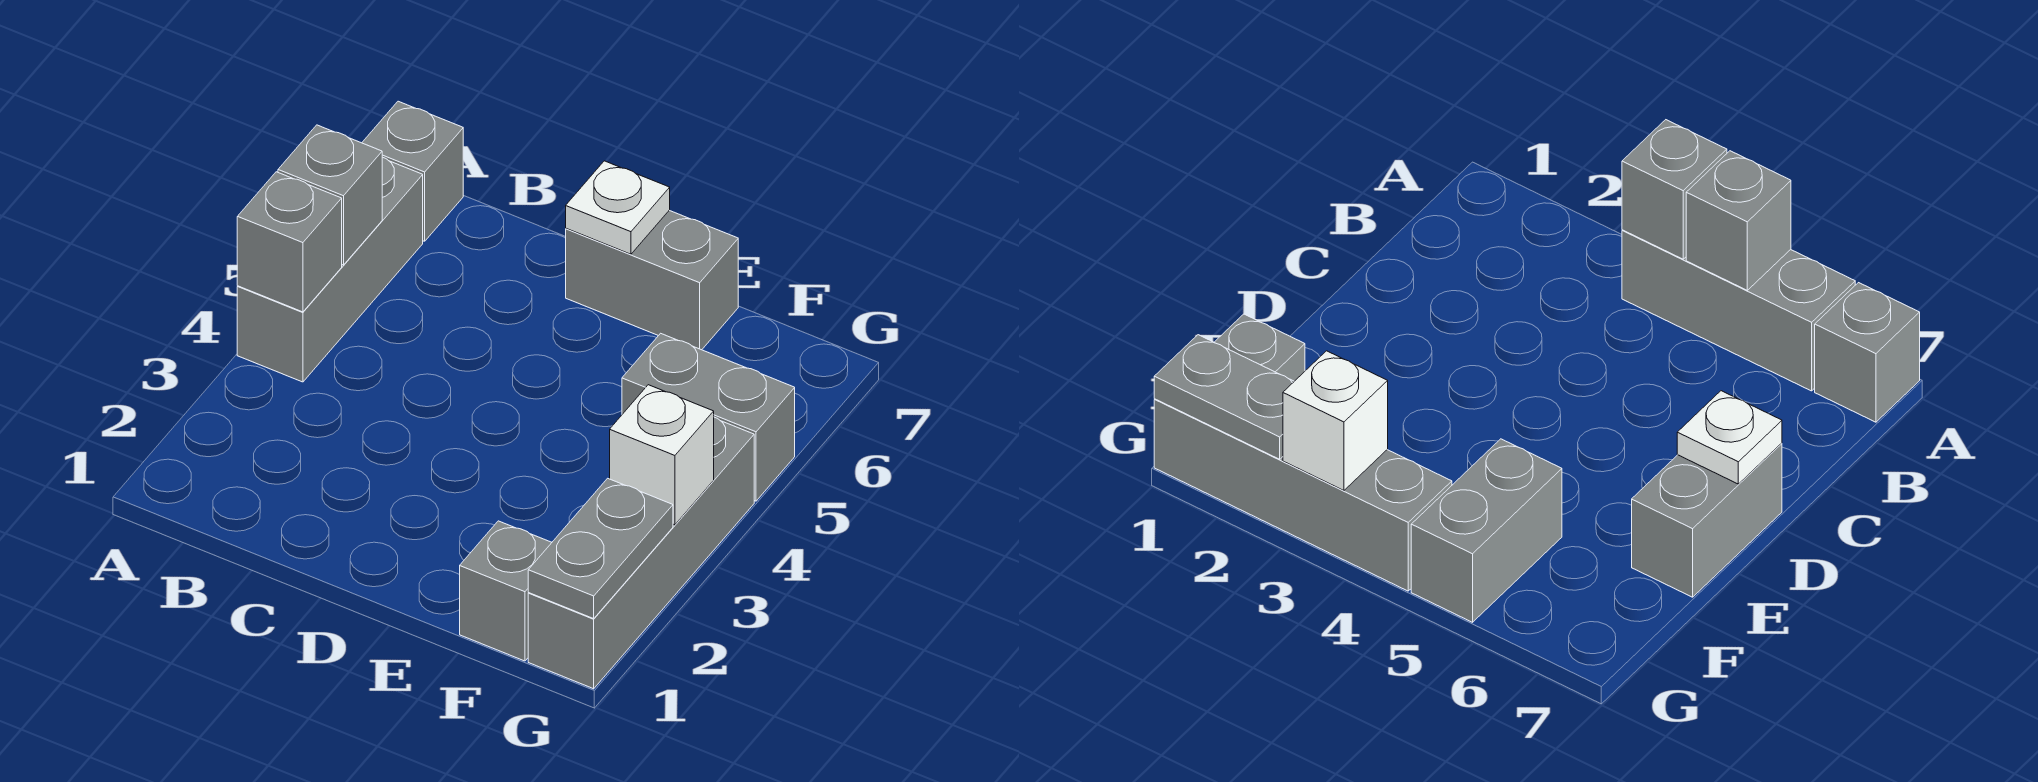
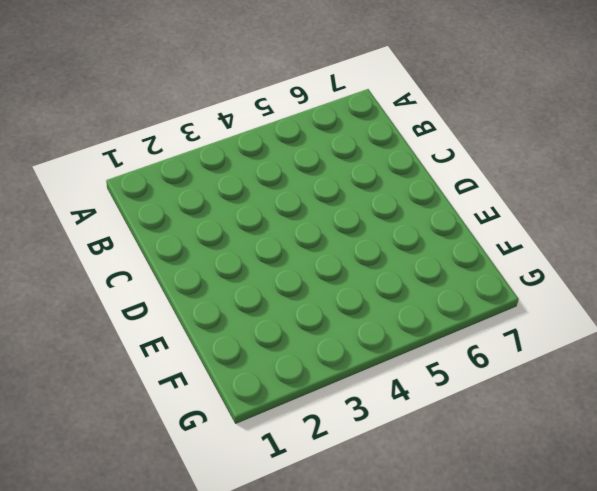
none -> grey brick A4:A6 level 1
none -> grey brick A7 level 1

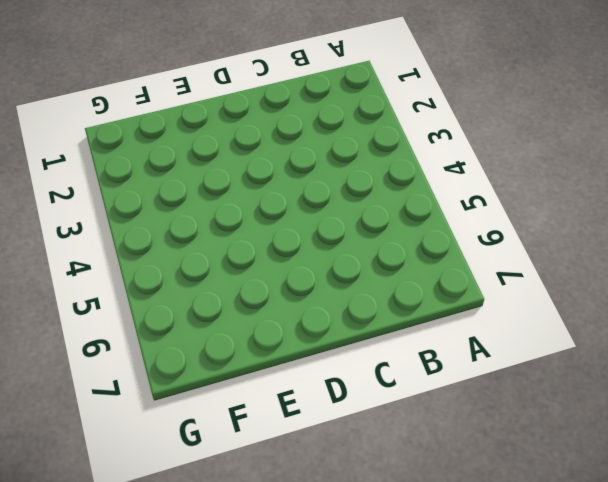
none -> grey brick A4:A6 level 1
none -> grey brick A7 level 1

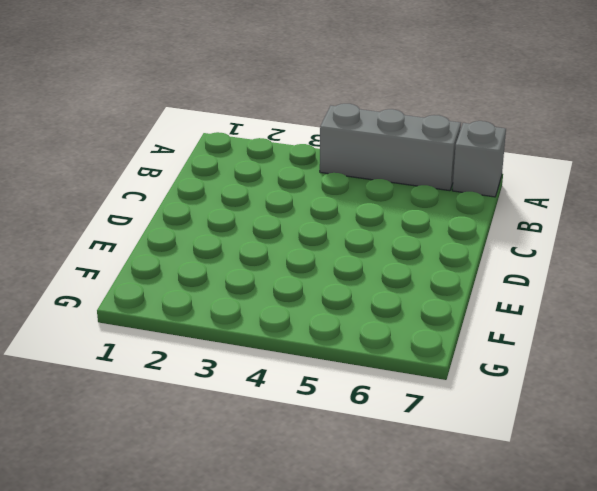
none -> grey brick D7:E7 level 1
none -> grey brick F1 level 1

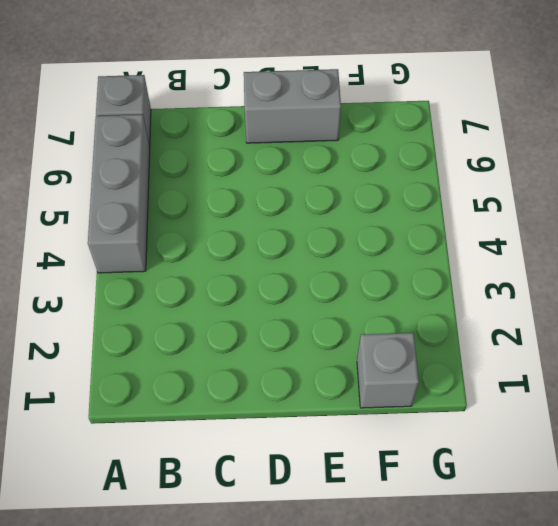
none -> grey brick F5:G5 level 1
none -> grey brick G1:G4 level 1

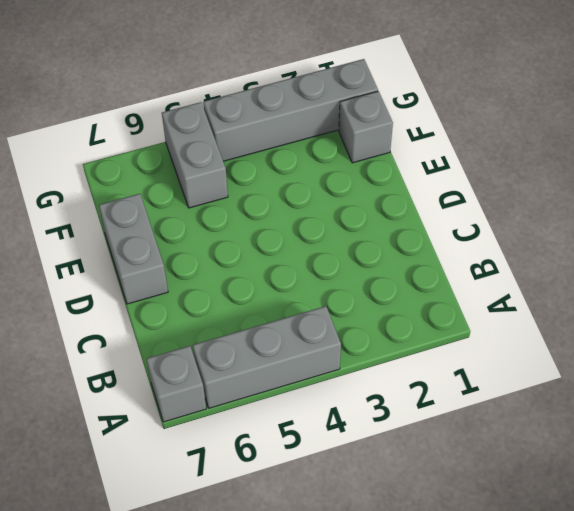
none -> grey brick A4 level 2
none -> grey brick A5 level 2

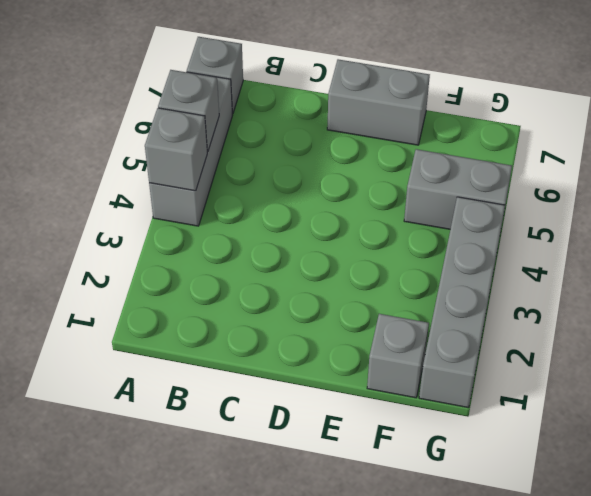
none -> white plate D7 level 2
none -> grey plate G1:G2 level 2

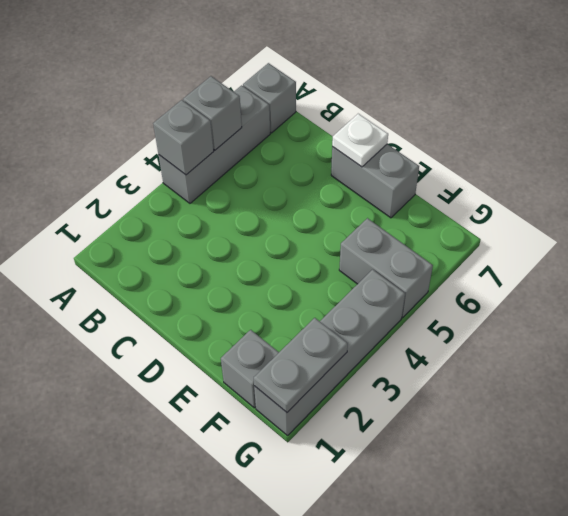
none -> white brick G3 level 2

